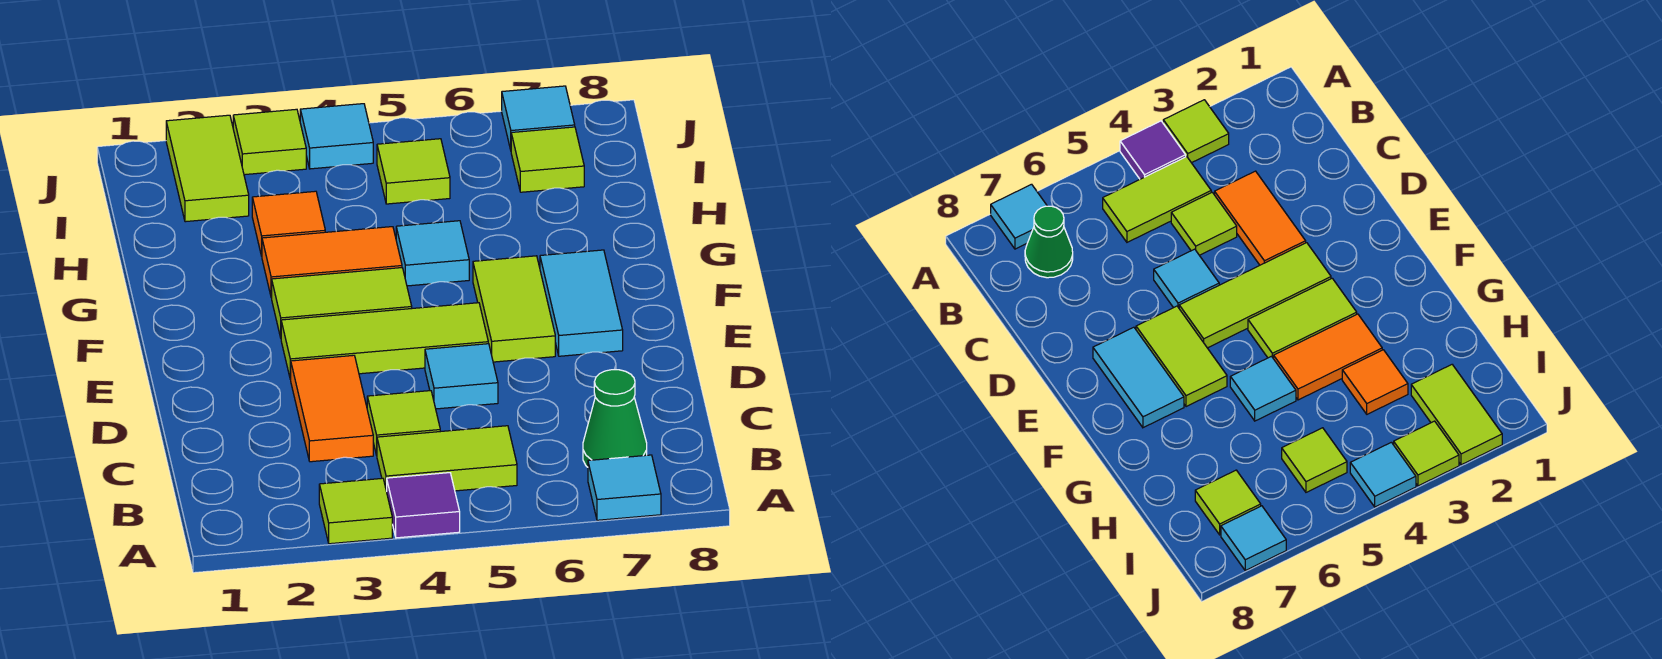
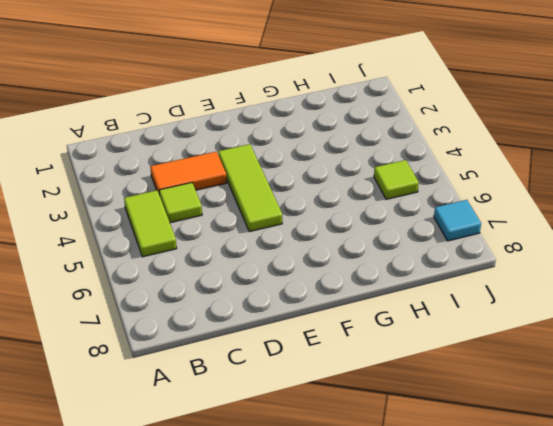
none -> lime tile A3 level 1
none -> purple tile A4 level 1
none -> cyan tile A7 level 1

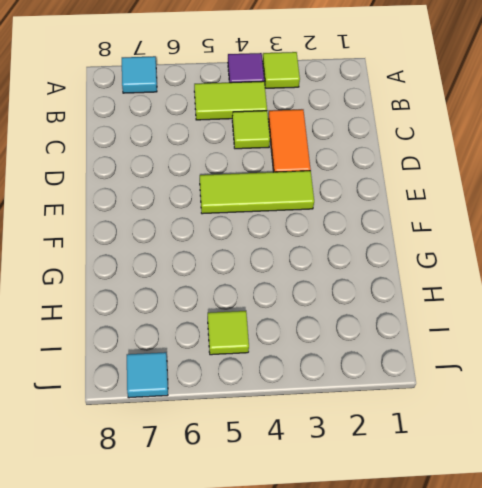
none -> green cone B7 level 1
none -> cyan tile D5 level 1
none -> lime tile E6:F6 level 1

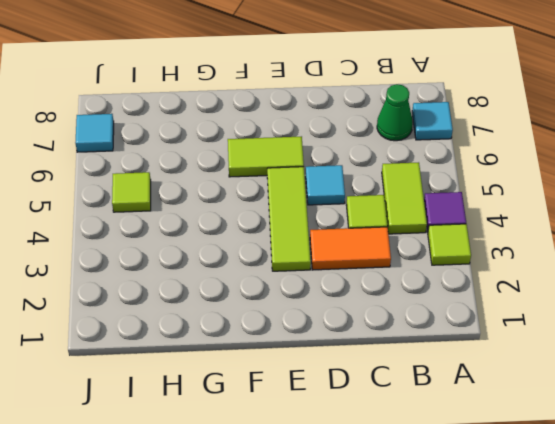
none -> cyan tile E7:F7 level 1
none -> lime tile F3:F4 level 1
none -> orange tile G3:G4 level 1

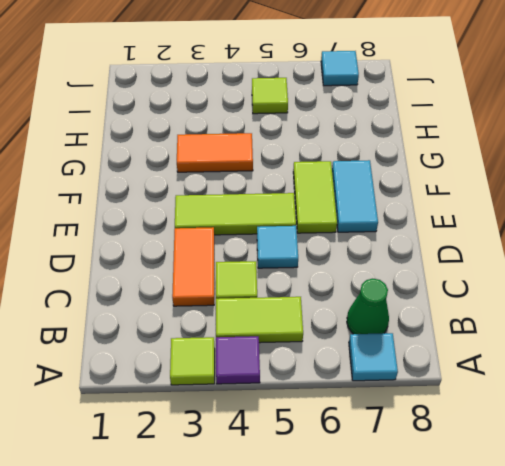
none -> lime tile F3:F4 level 1
none -> cyan tile G5 level 1
none -> orange tile H3 level 1

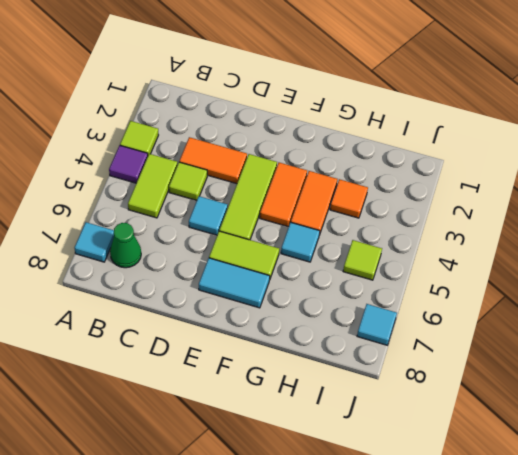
orange tile F3:F4 level 1 -> lime tile F3:F4 level 1
none -> lime tile I2:J2 level 1
none -> lime tile I7 level 1
none -> lime tile J3 level 1

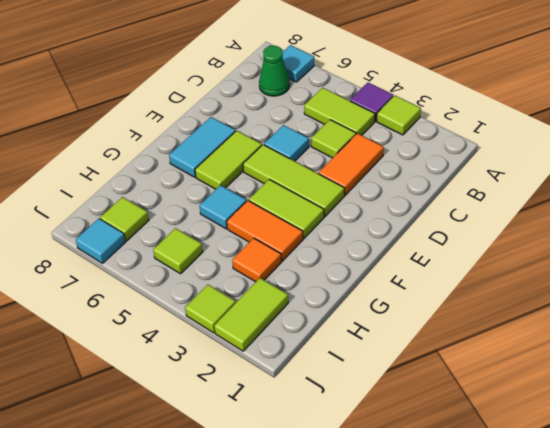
none -> cyan tile J4 level 1

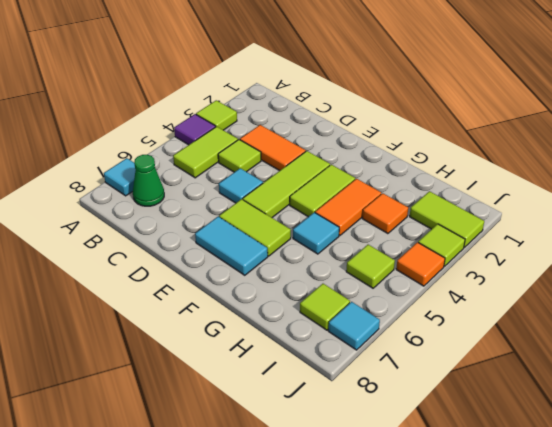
orange tile J4 level 1 -> cyan tile J4 level 1

